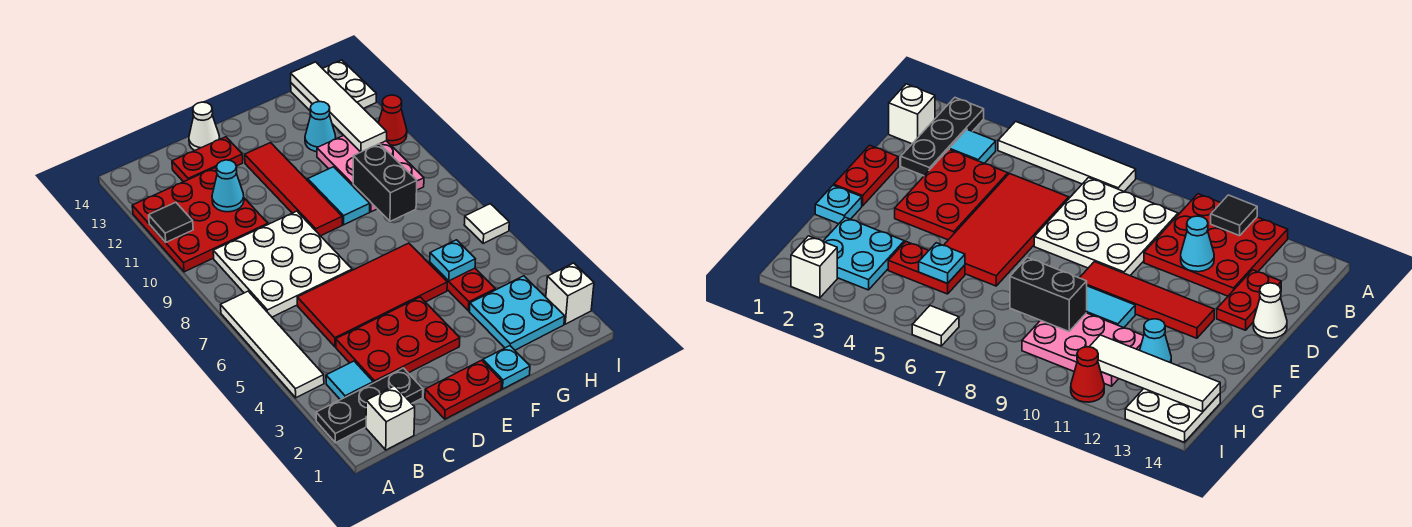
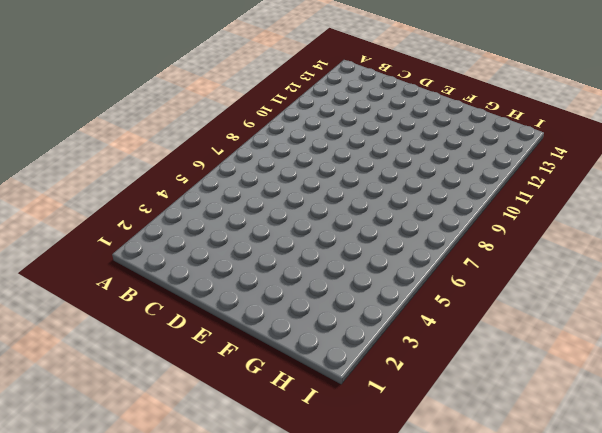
none -> black plate A2:C2 level 1
none -> white tile A4:A7 level 1
none -> red plate A10:C12 level 1

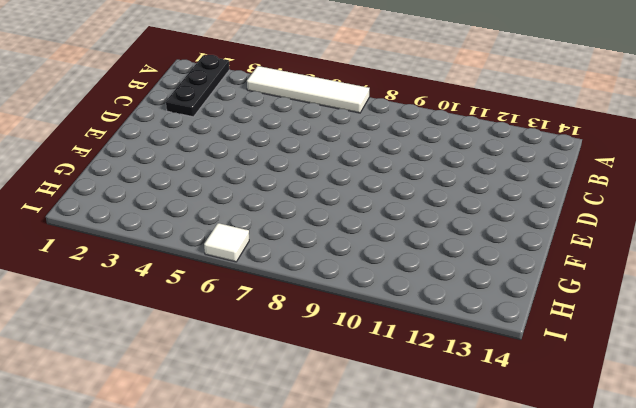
none -> red plate A10:C12 level 1
none -> white brick B1 level 1
none -> cyan tile B3 level 1

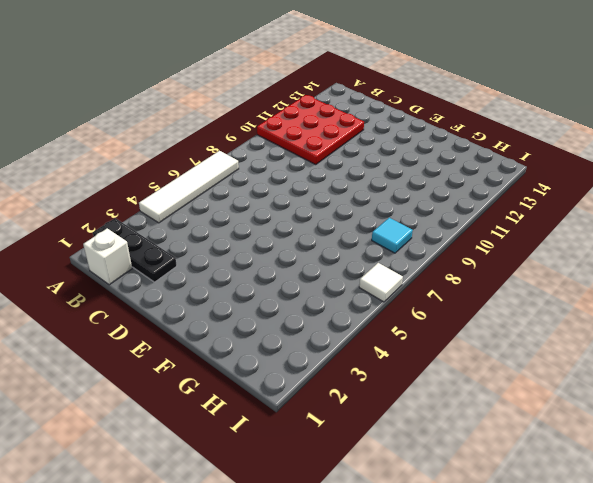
cyan tile H8 level 1 -> cyan tile B3 level 1
none -> white plate B7:D9 level 1
none -> red plate C3:E4 level 1
none -> red tile C5:F6 level 1

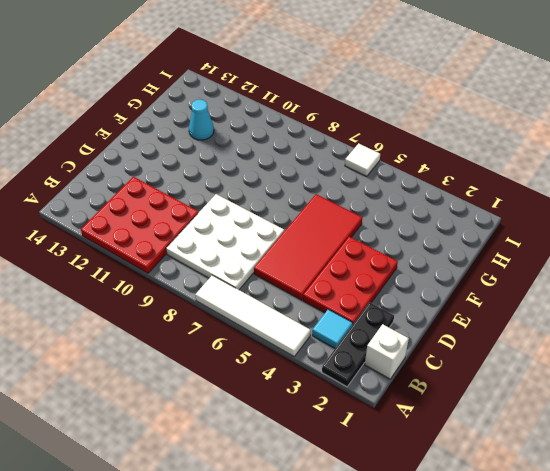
none -> red plate C13:D13 level 1
none -> red plate D1:E1 level 1
none -> white cone D14 level 1

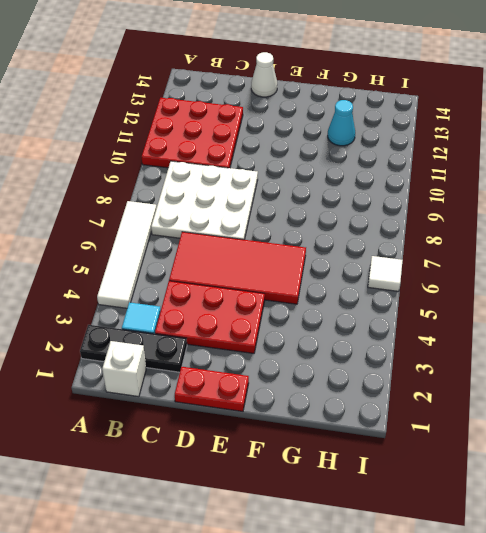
none -> red plate C13:D13 level 1
none -> red tile E9:E12 level 1
none -> cyan plate F1 level 1

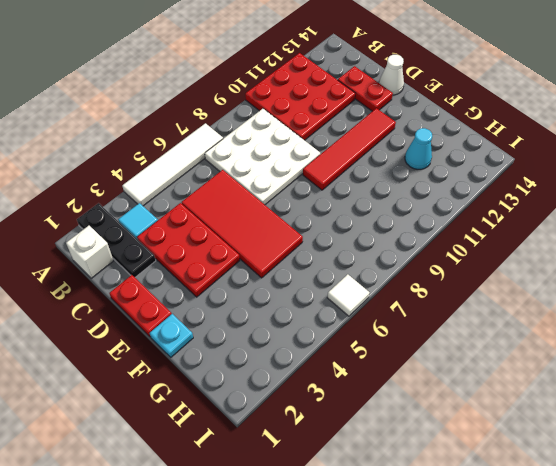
none -> cyan tile F9:F10 level 1
none -> cyan plate G2:H3 level 1
none -> red plate G4:G5 level 1

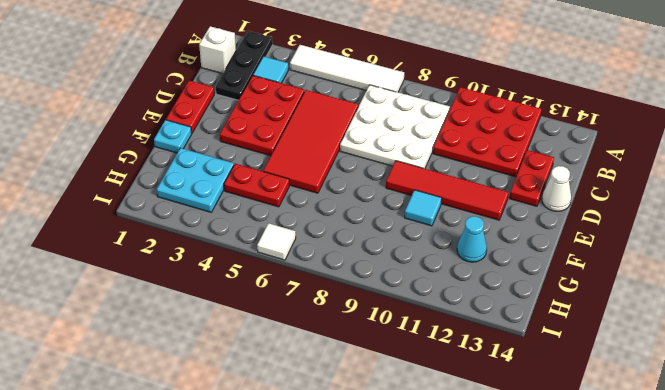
cyan tile F10 level 1 -> cyan tile F9:F10 level 1
none -> pink plate G9:H11 level 1
none -> white plate H13:I14 level 1
none -> white brick I2 level 1

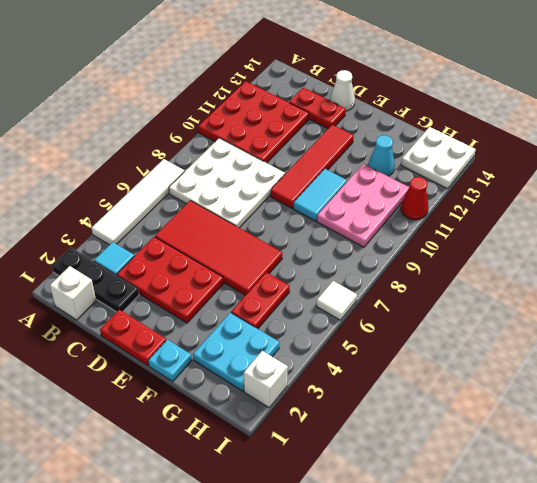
none -> black tile A11 level 2
none -> cyan cone C11 level 2
none -> cyan plate G5 level 2

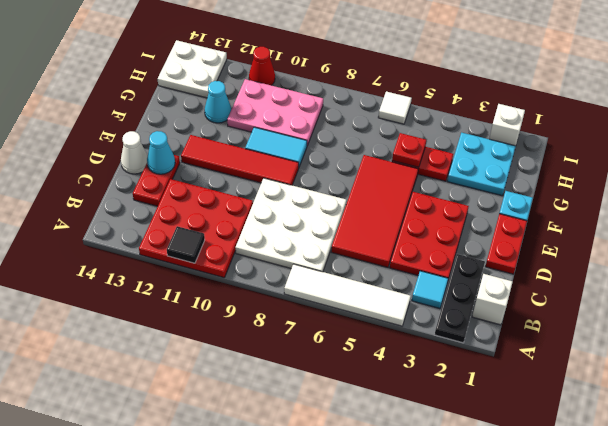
cyan cone D13 level 2 -> cyan cone C11 level 2
red plate G5 level 2 -> cyan plate G5 level 2
none -> black brick G8:G9 level 2
none -> white tile H11:H14 level 2

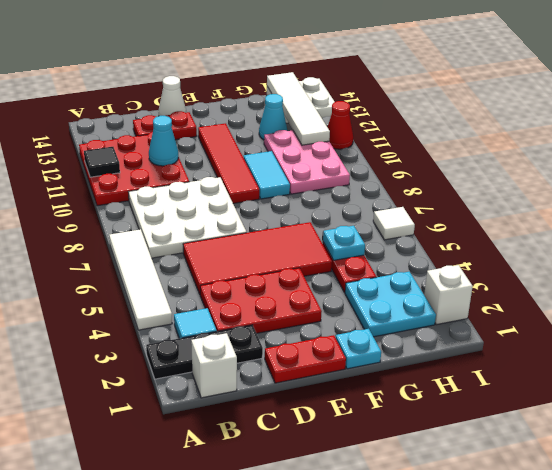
none -> black brick G8:G9 level 2

